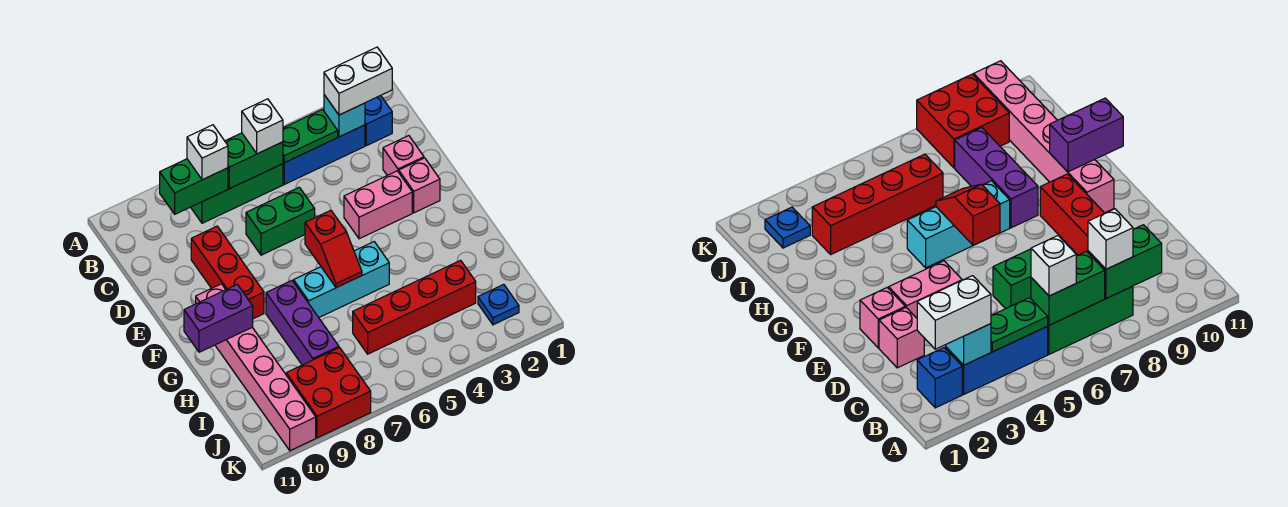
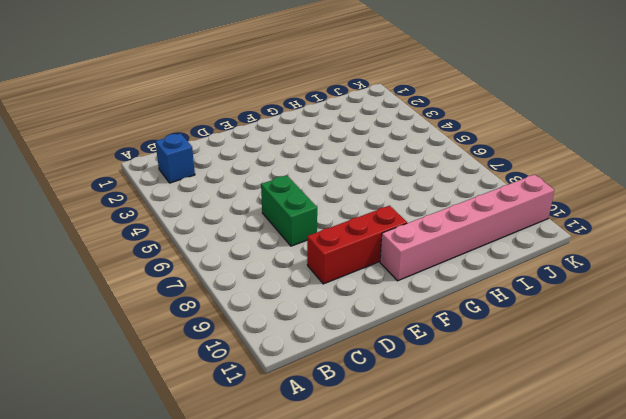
none -> blue brick B3:B5 level 1
none -> green brick B6:B8 level 1
none -> pink brick D2 level 1

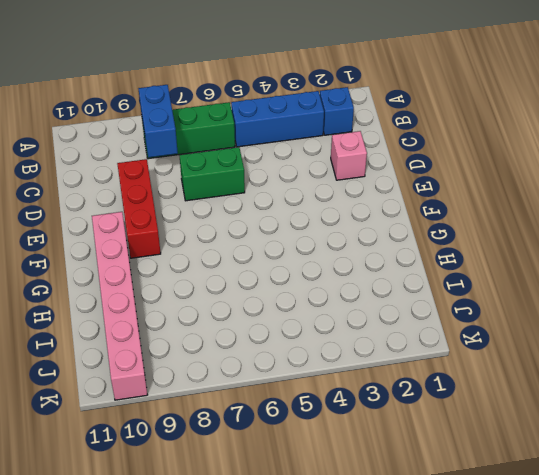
blue brick B8:C8 level 2 -> green brick B8:B9 level 2
none -> pink brick E2 level 1
none -> pink brick E3:E4 level 1
none -> cyan brick G5:G7 level 1

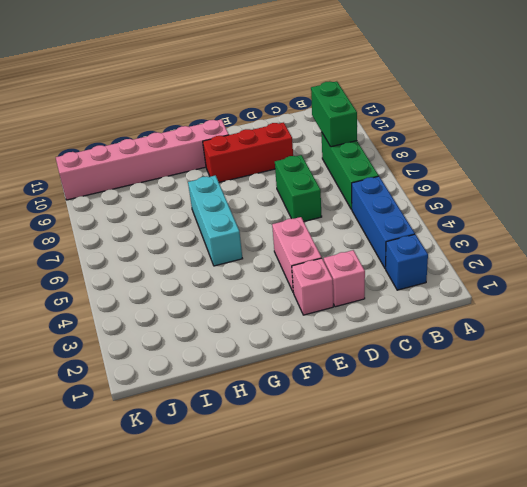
none -> purple brick G8:I8 level 1
none -> red brick I3:I6 level 1
none -> blue plate J2 level 1

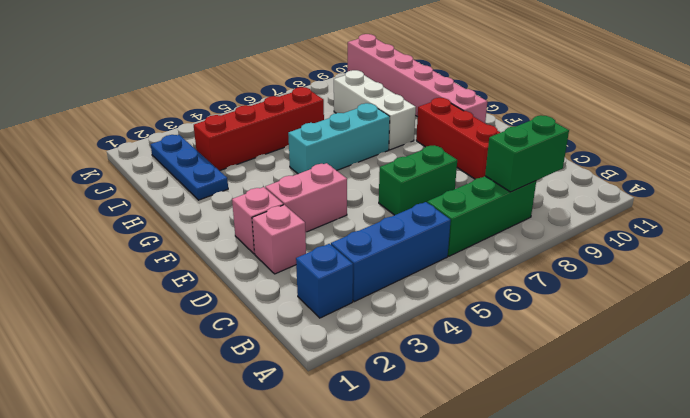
white brick G8:I8 level 1 -> purple brick G8:I8 level 1
blue plate H2:J2 level 1 -> blue plate J2 level 1
none -> red brick J8:K9 level 1
none -> cyan brick B3 level 2
none -> green plate B4:B5 level 2

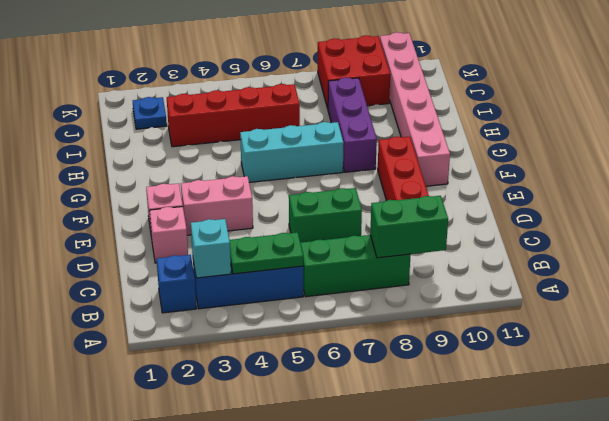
none -> green brick B6:B7 level 2
none -> red slope F6:G6 level 2 top F
none -> purple brick G10:G11 level 2

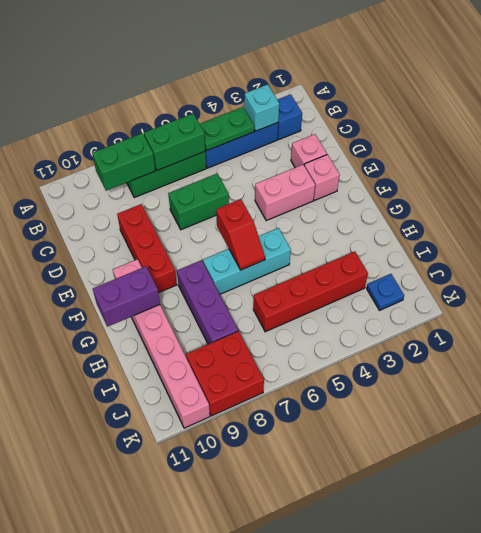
none -> white brick B2:B3 level 3
none -> white brick B6 level 3
none -> white brick B8 level 3

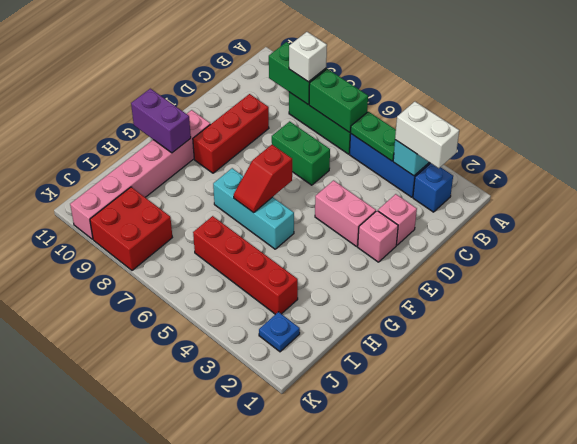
none -> purple brick G8:I8 level 1
none -> white brick B6 level 3

